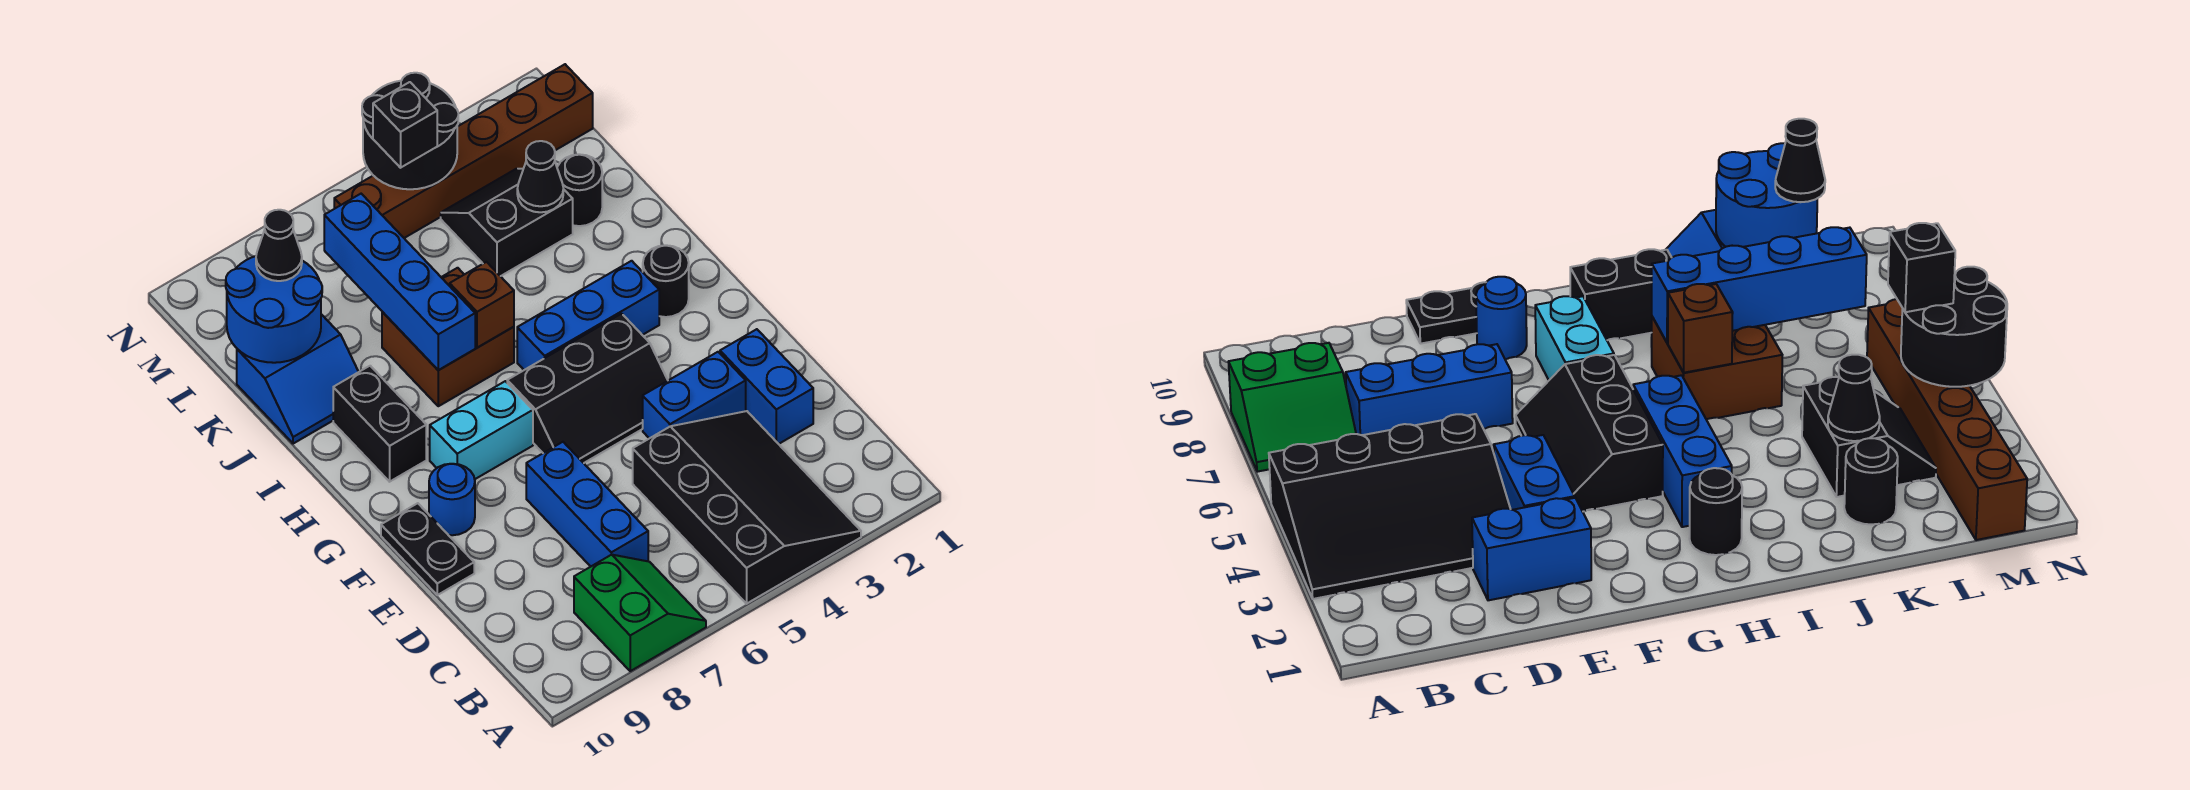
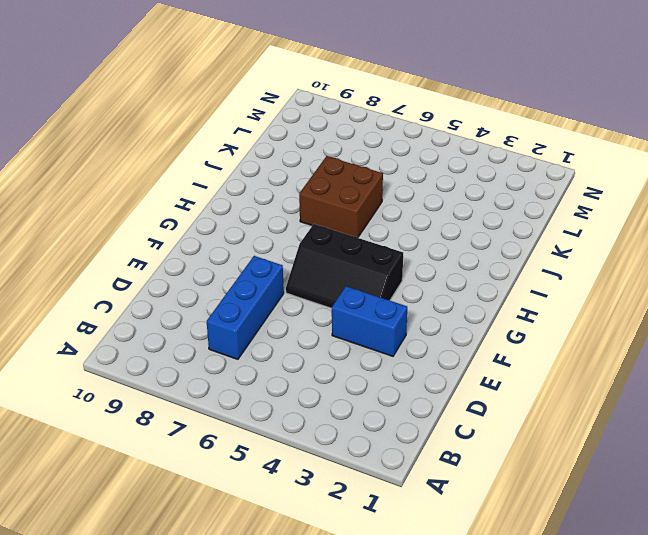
none -> black slope A3:D5 level 1 top 5
none -> green slope A7:B8 level 1 top 8
none -> blue brick D2:E2 level 1

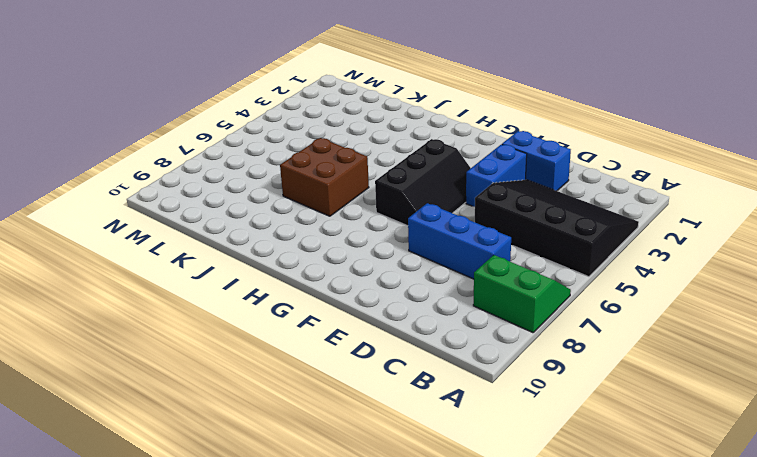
none -> black plate E10:F10 level 1
none -> blue round brick F9 level 1
none -> cyan brick G7:G8 level 1

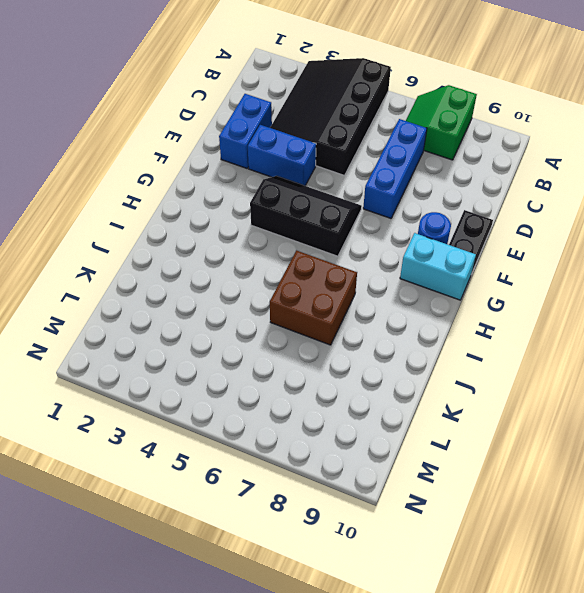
cyan brick G9:G10 level 1 -> cyan brick G7:G8 level 1
none -> black round brick H2 level 1
none -> blue brick H3:H5 level 1
none -> black brick H9:I9 level 1

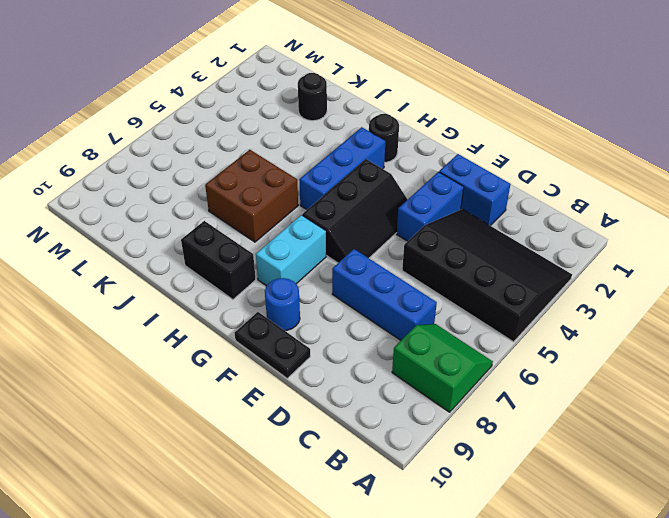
none -> blue slope J9:K10 level 1 top K
none -> black slope K3:L4 level 1 top K
none -> brown brick M1:M6 level 1

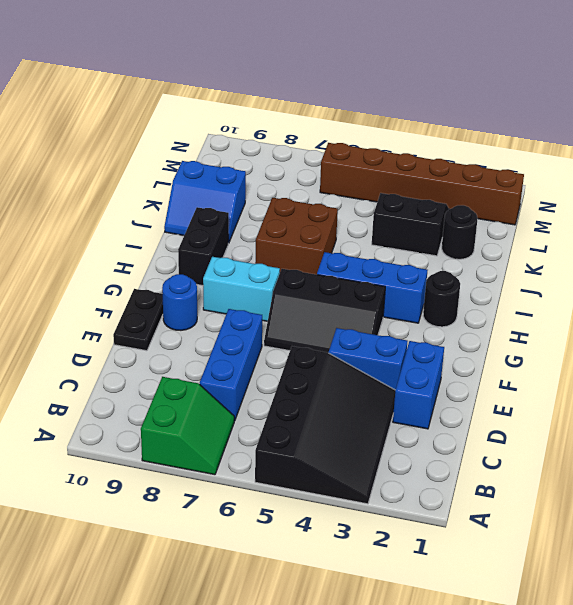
none -> brown brick I6 level 2
none -> blue brick I7:L7 level 2
none -> black cone K3 level 2

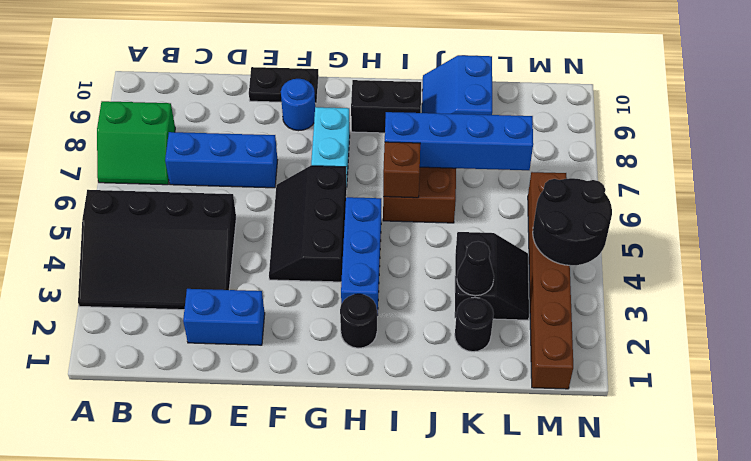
none -> blue brick E3:E4 level 1
none -> blue round brick K9:L10 level 2
none -> black cone L9 level 3

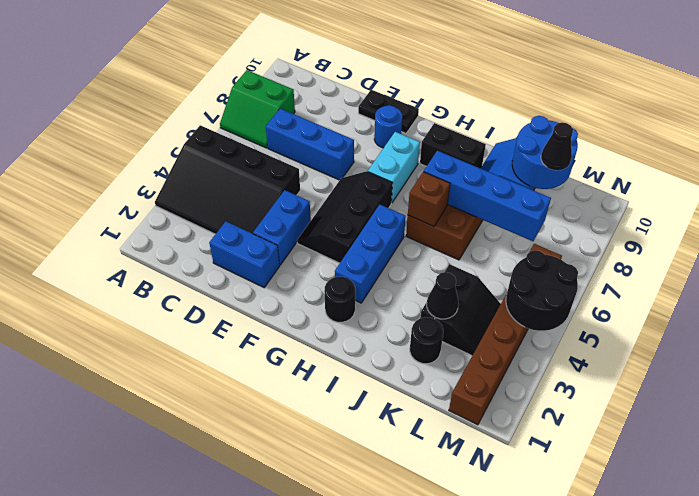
none -> black brick M5 level 3

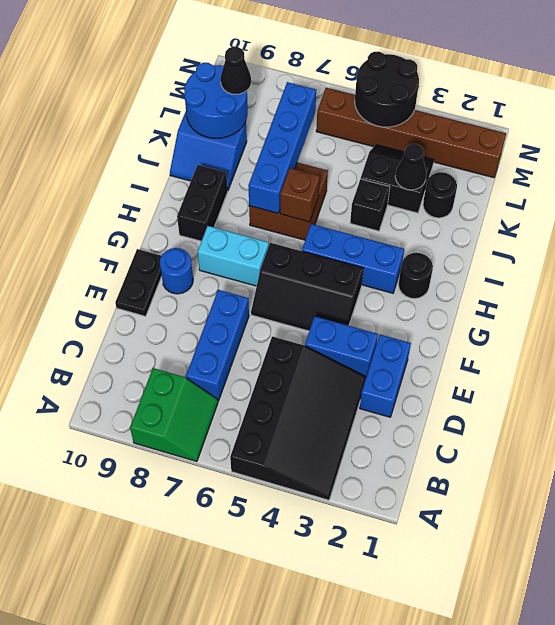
black brick J4 level 1 -> black brick M5 level 3

